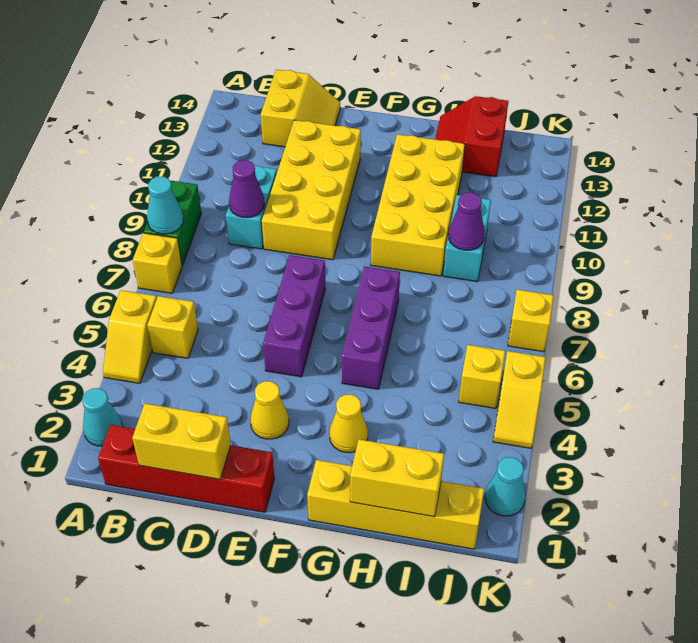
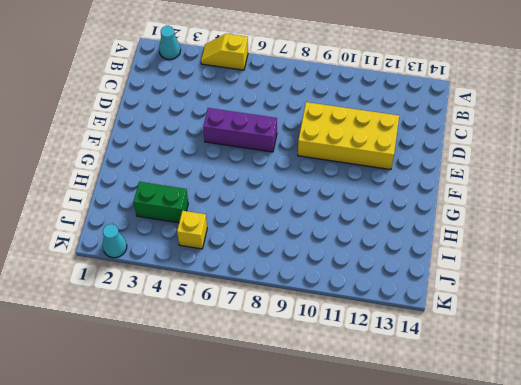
green brick I3:I4 level 1 -> green brick A8:A9 level 1
none -> yellow brick A7 level 1
none -> red brick B1:E1 level 1
none -> yellow brick B5 level 1

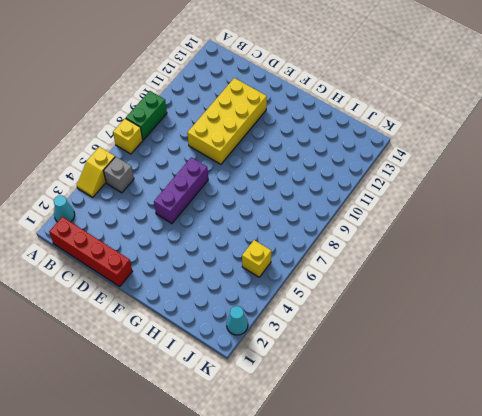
grey brick B5 level 1 -> yellow brick B5 level 1
none -> cyan brick C9:C10 level 1
none -> yellow slope C13:D14 level 1 top C
none -> yellow cone E3 level 1

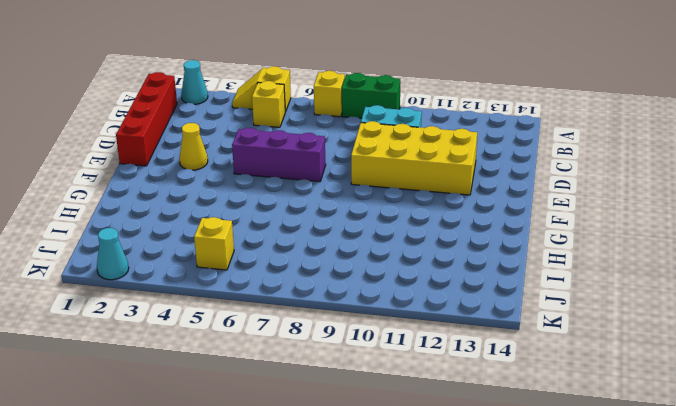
none -> yellow slope C13:D14 level 1 top C
none -> yellow brick G1:J1 level 1
none -> yellow cone G3 level 1

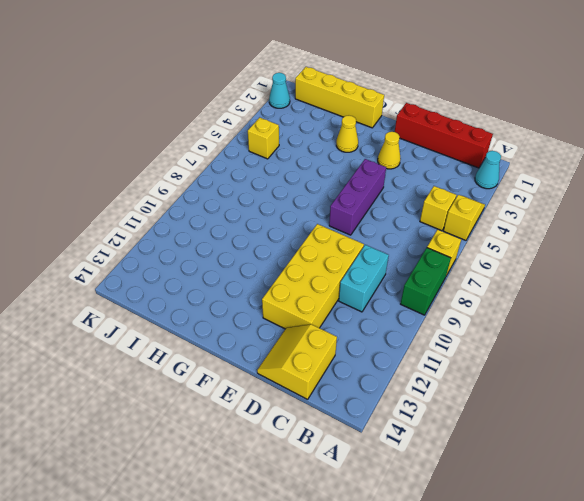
none -> purple brick G5:G7 level 1
none -> yellow brick G9:H12 level 1
none -> red slope H13:I14 level 1 top I

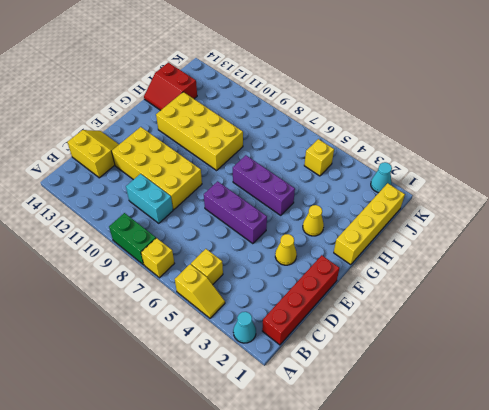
none -> cyan brick I9:I10 level 1
none -> yellow slope K4:K5 level 1 top 5
none -> yellow brick K7 level 1

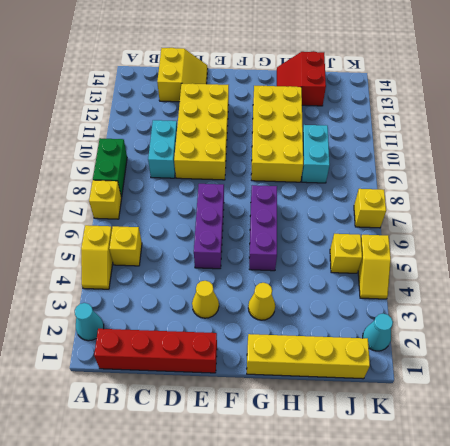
none -> cyan cone A8 level 2
none -> yellow brick C1:D1 level 2
none -> purple cone C9 level 2

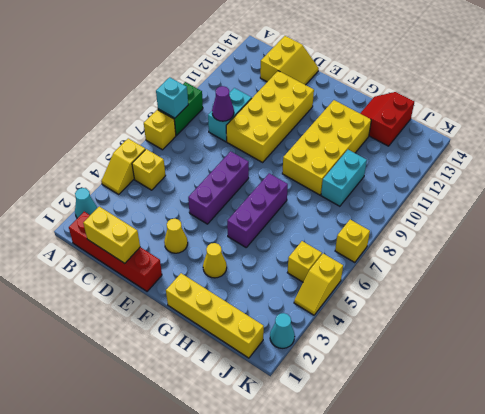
cyan brick A8 level 2 -> cyan cone A8 level 2
none -> yellow brick H1:I1 level 2
none -> purple cone I9 level 2

